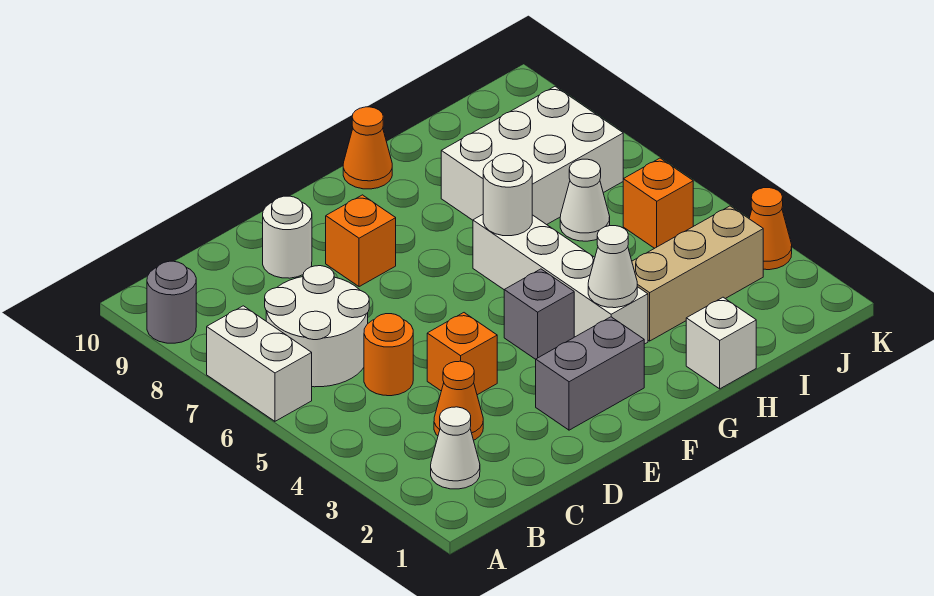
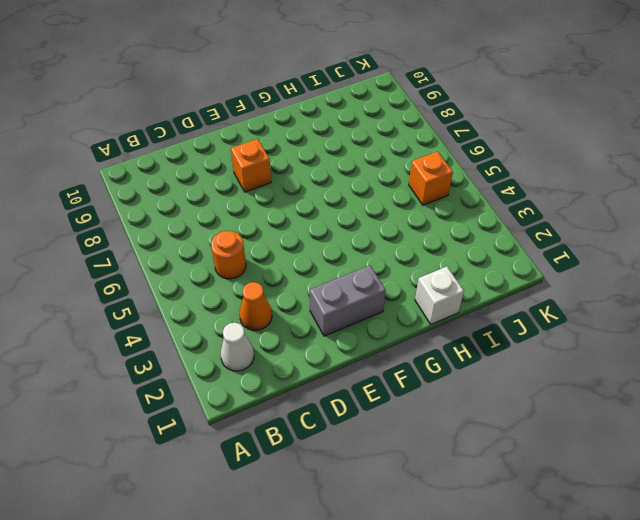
none -> white brick A6:A7 level 1
none -> grey round brick A9 level 1
none -> white round brick B6:C7 level 1

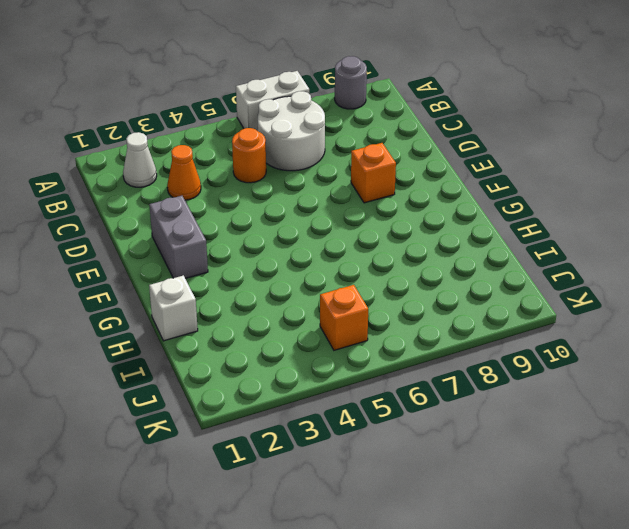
none -> orange brick D4 level 1
none -> white round brick D9 level 1
none -> grey brick F4 level 1

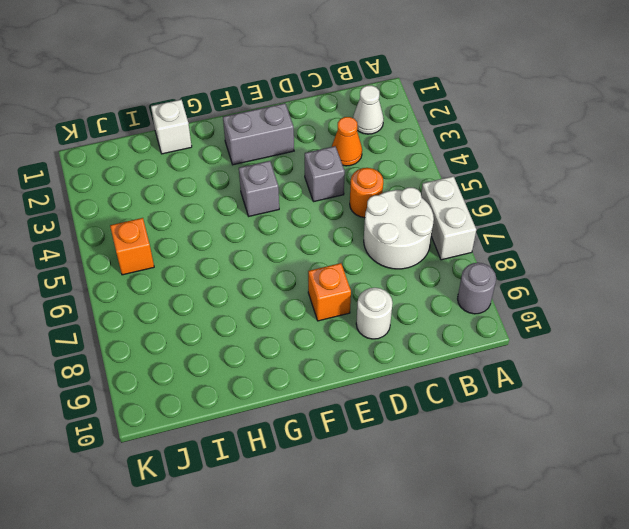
grey brick D4 level 1 -> orange brick D4 level 1
none -> white brick G3:G6 level 1
none -> orange cone G10 level 1
none -> tan brick H3:J3 level 1

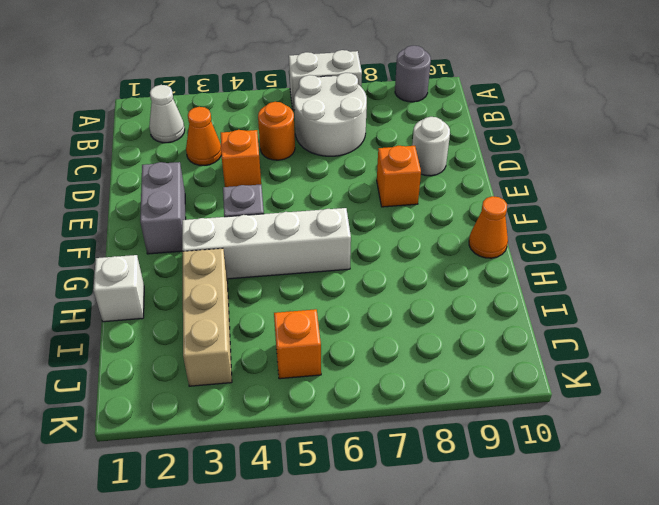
none -> white brick H7:J8 level 1
none -> white cone I6 level 1
none -> orange cone K3 level 1

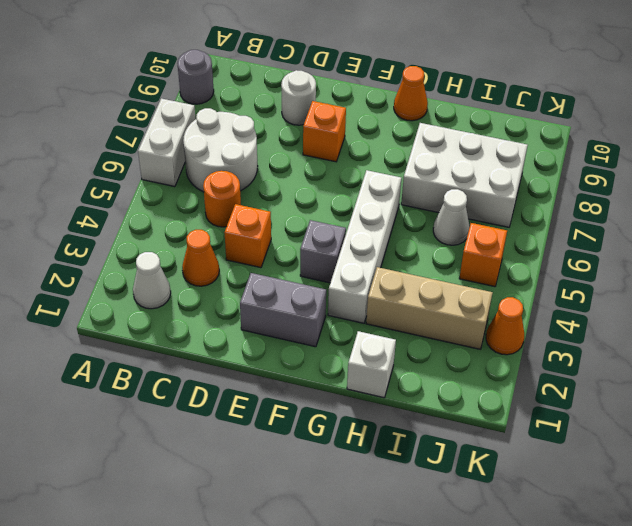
none -> white cone G3 level 2
none -> white round brick G6 level 2

